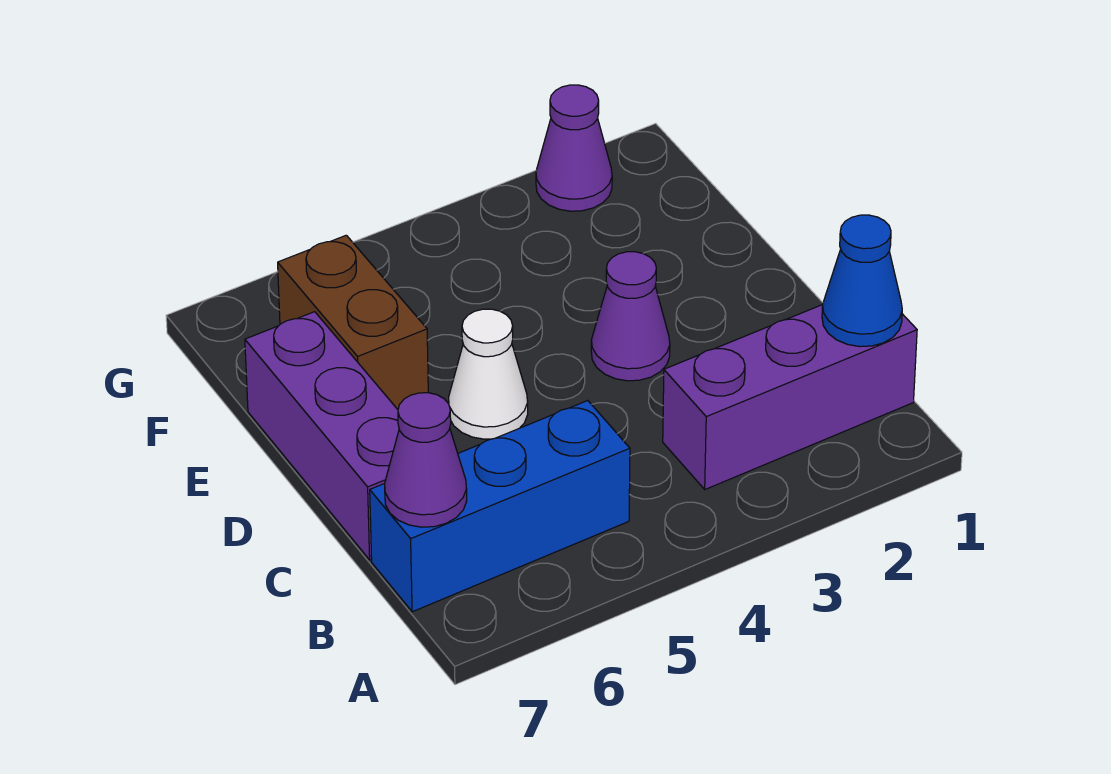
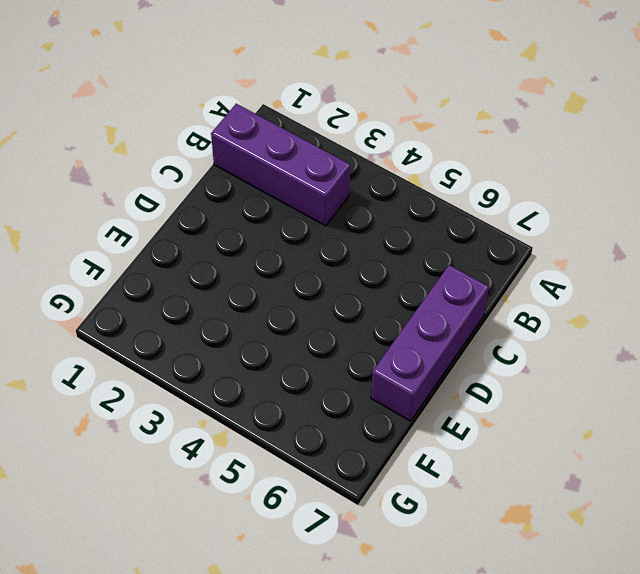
none -> blue brick B5:B7 level 1
none -> purple cone D3 level 1

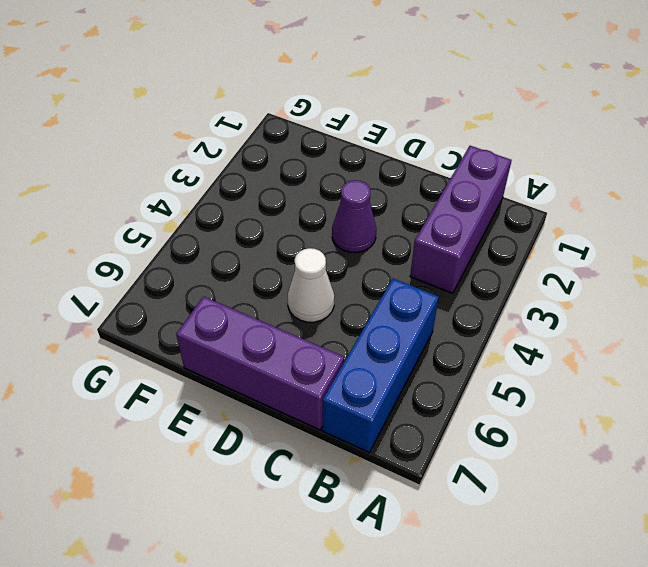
none -> brown brick E6:F6 level 1
none -> purple cone G2 level 1

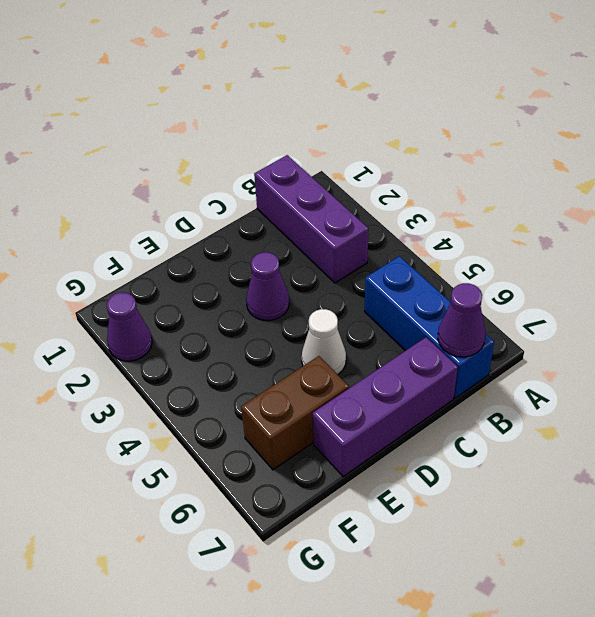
none -> blue cone B1 level 2

